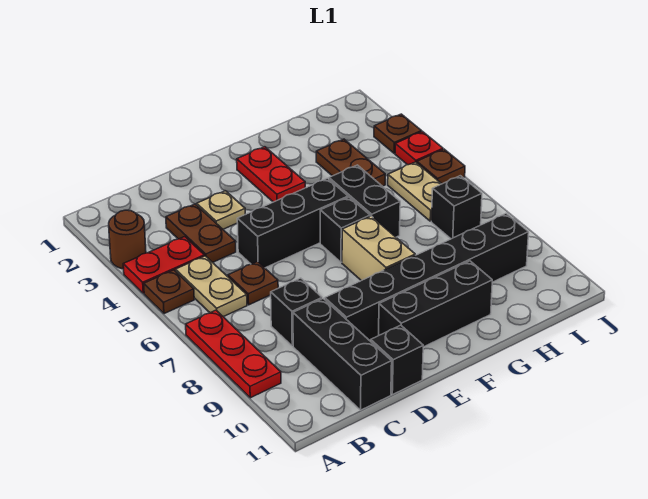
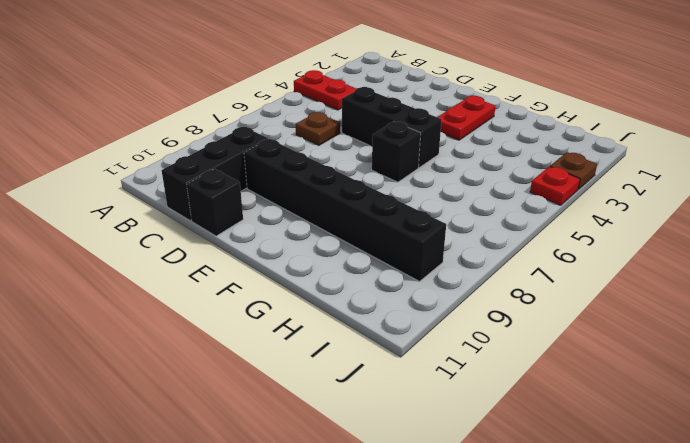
none -> brown round brick A3 level 1
none -> brown plate A5 level 1
none -> red plate A7:A9 level 1

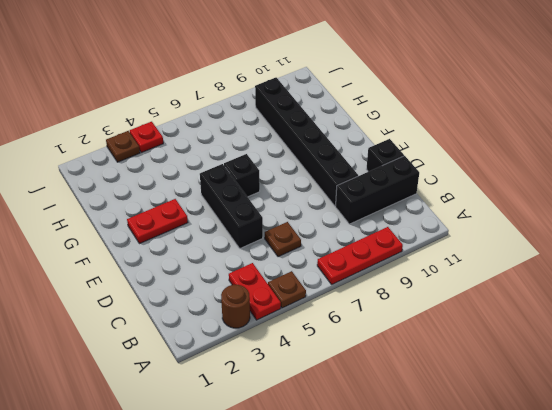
none -> tan plate B5:B6 level 1
none -> brown plate C3:C4 level 1
none -> black brick C8 level 1

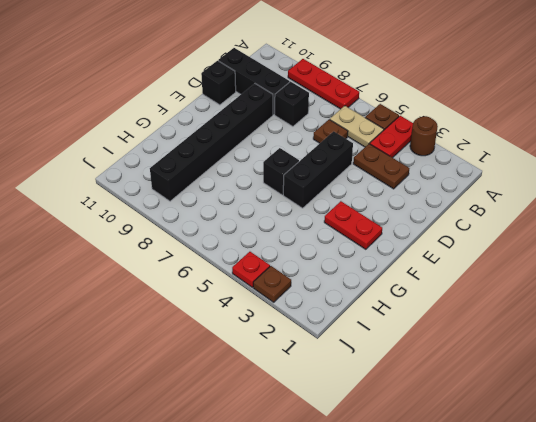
none -> tan plate D3 level 1
none -> black brick E10:G10 level 1
none -> tan brick F7:F8 level 1

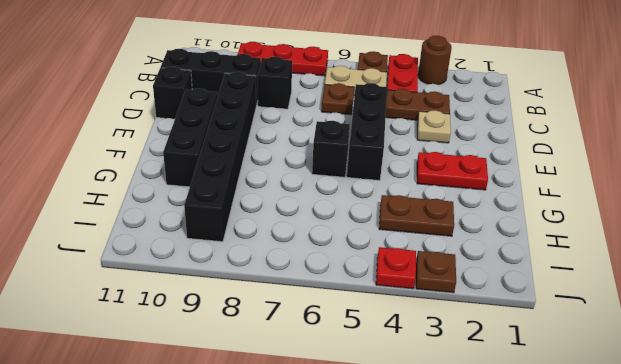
none -> tan brick F7:F8 level 1
none -> black brick G5:G6 level 1
none -> tan plate I5:I6 level 1

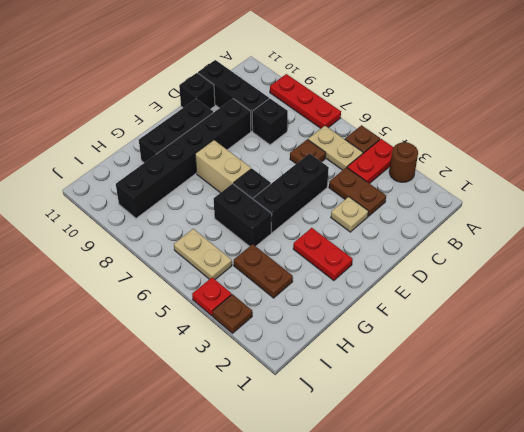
none -> black brick I7 level 1
none -> brown plate J5 level 1

